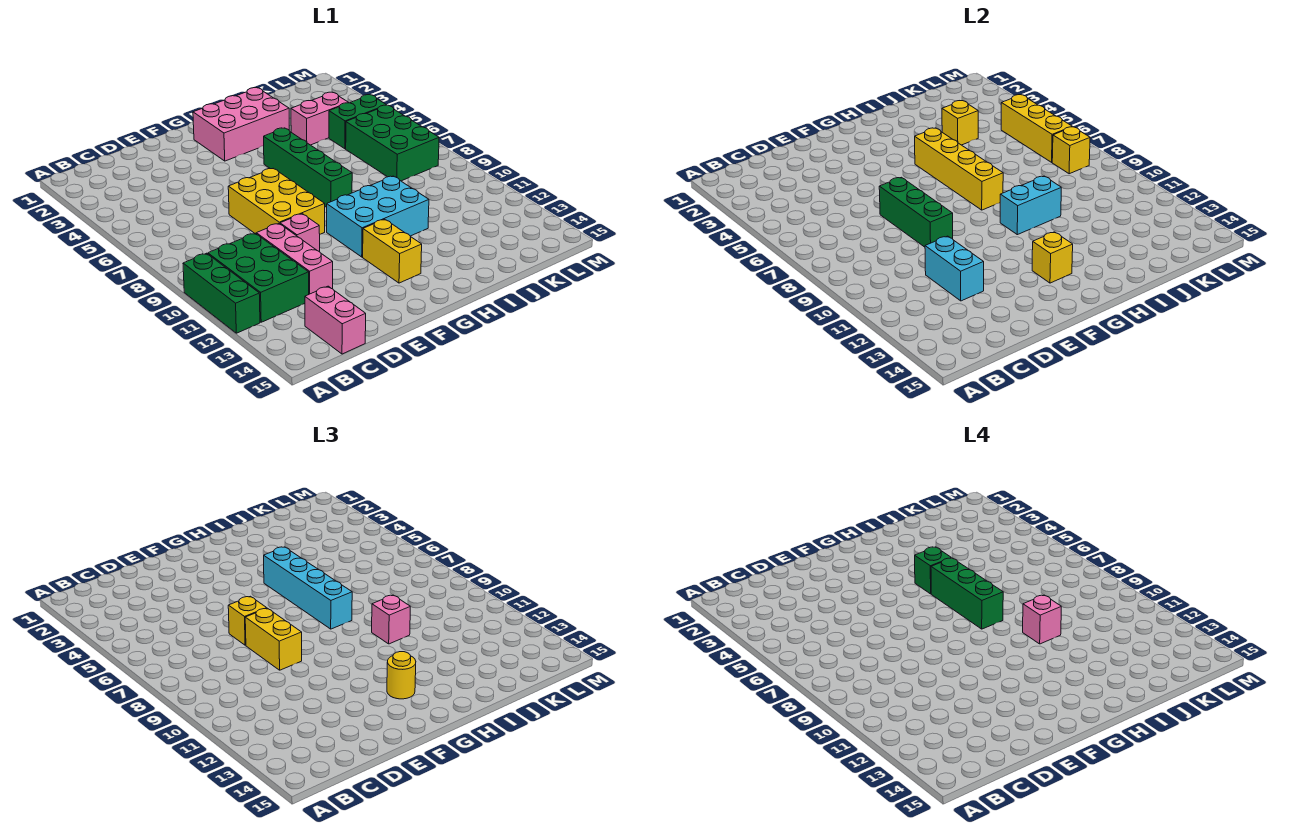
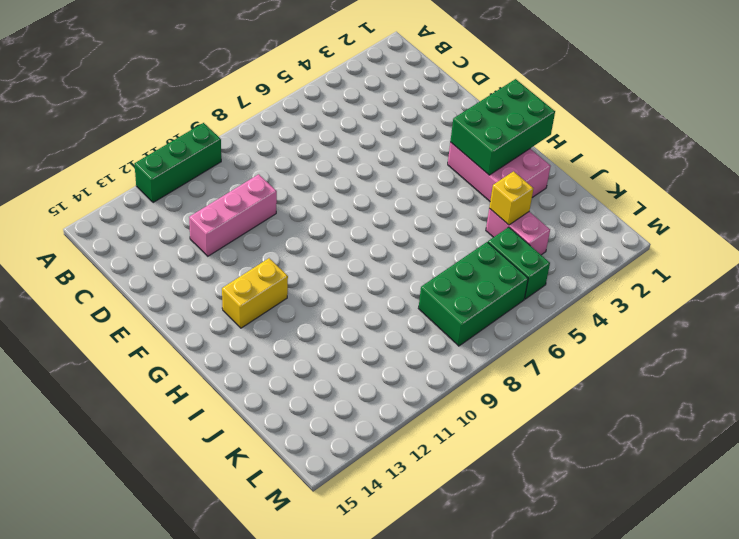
green brick G1:H3 level 2 -> green brick B10:C12 level 1
none -> pink brick C14:C15 level 1
none -> yellow brick E7:F9 level 1
none -> pink brick E10 level 1

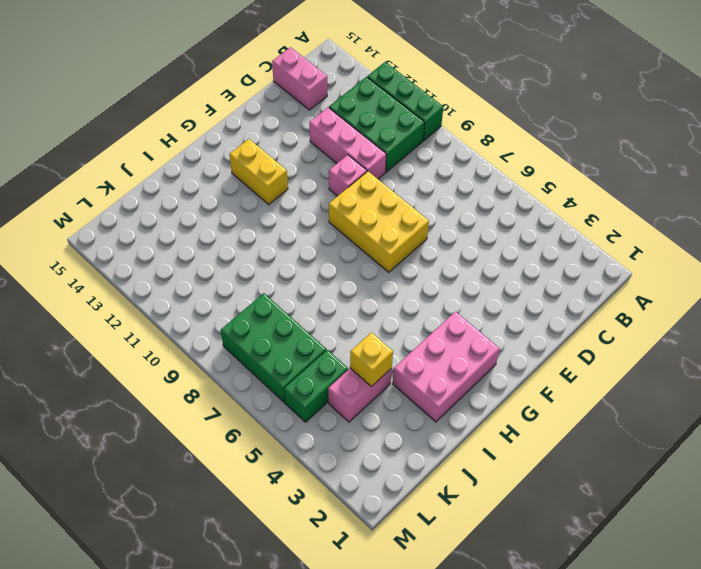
none -> cyan brick G10:I11 level 1
none -> green brick H5:H8 level 1
none -> cyan brick D11:D12 level 2

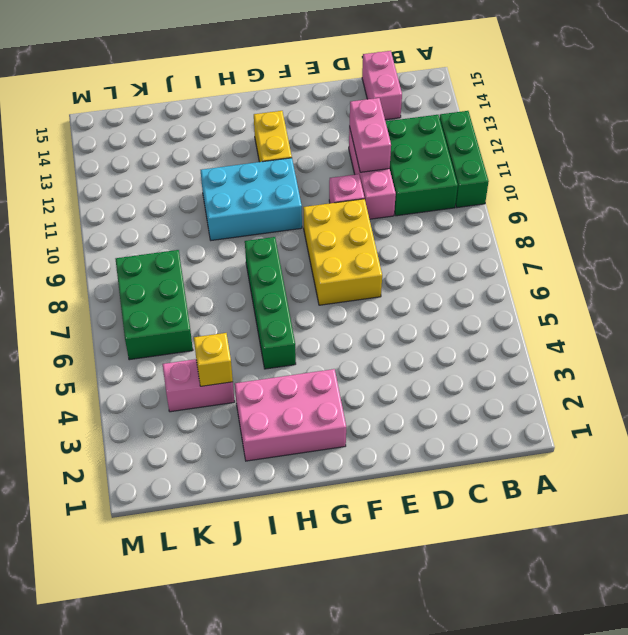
pink brick D11:D12 level 2 -> cyan brick D11:D12 level 2
none -> green brick K5:L5 level 1
none -> green brick E7:E9 level 2
none -> yellow brick G13 level 2

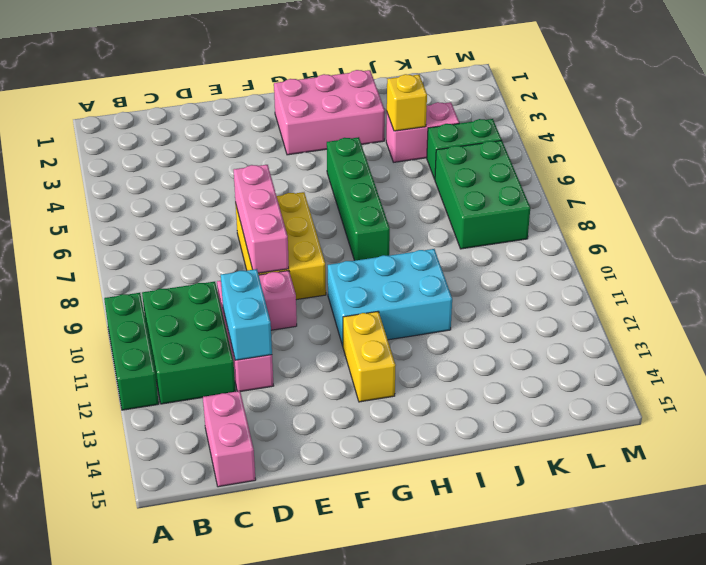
pink brick E7:E9 level 2 -> green brick E7:E9 level 2
none -> yellow brick G13 level 2
none -> yellow brick H5:H8 level 2
none -> cyan brick H10:I10 level 2

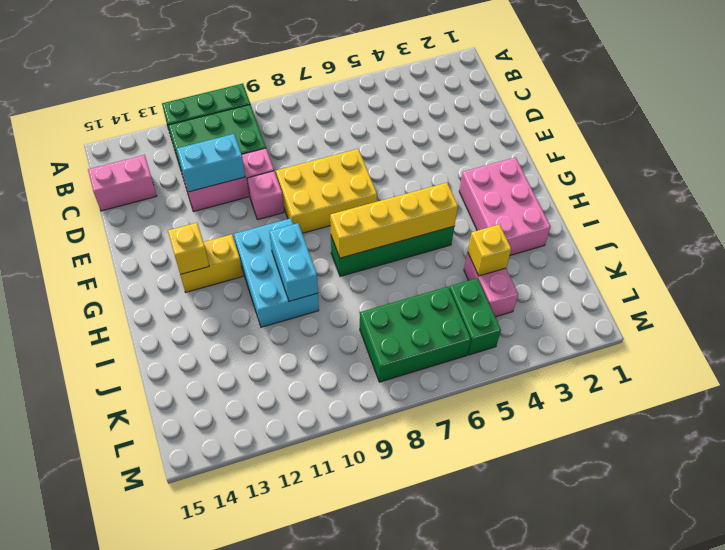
none -> green brick E7:E9 level 2
none -> yellow brick L5:L7 level 2
none -> yellow brick L8 level 2

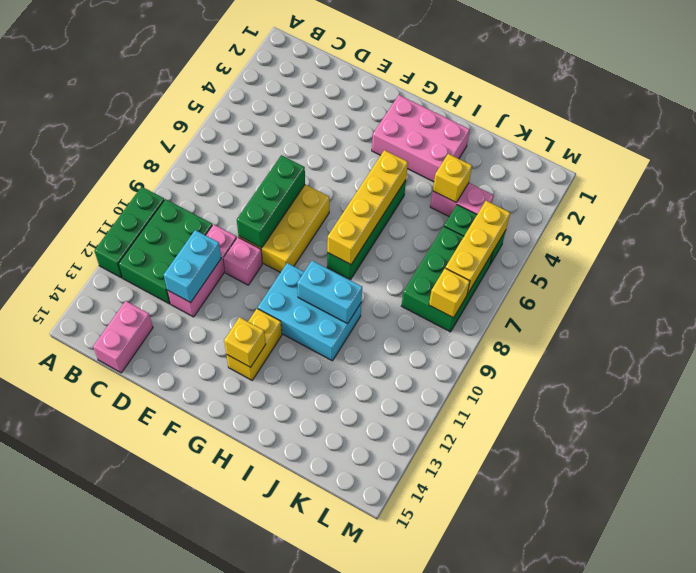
none -> yellow brick E7 level 3
none -> yellow brick E8:E9 level 3
none -> yellow round brick G13 level 3

